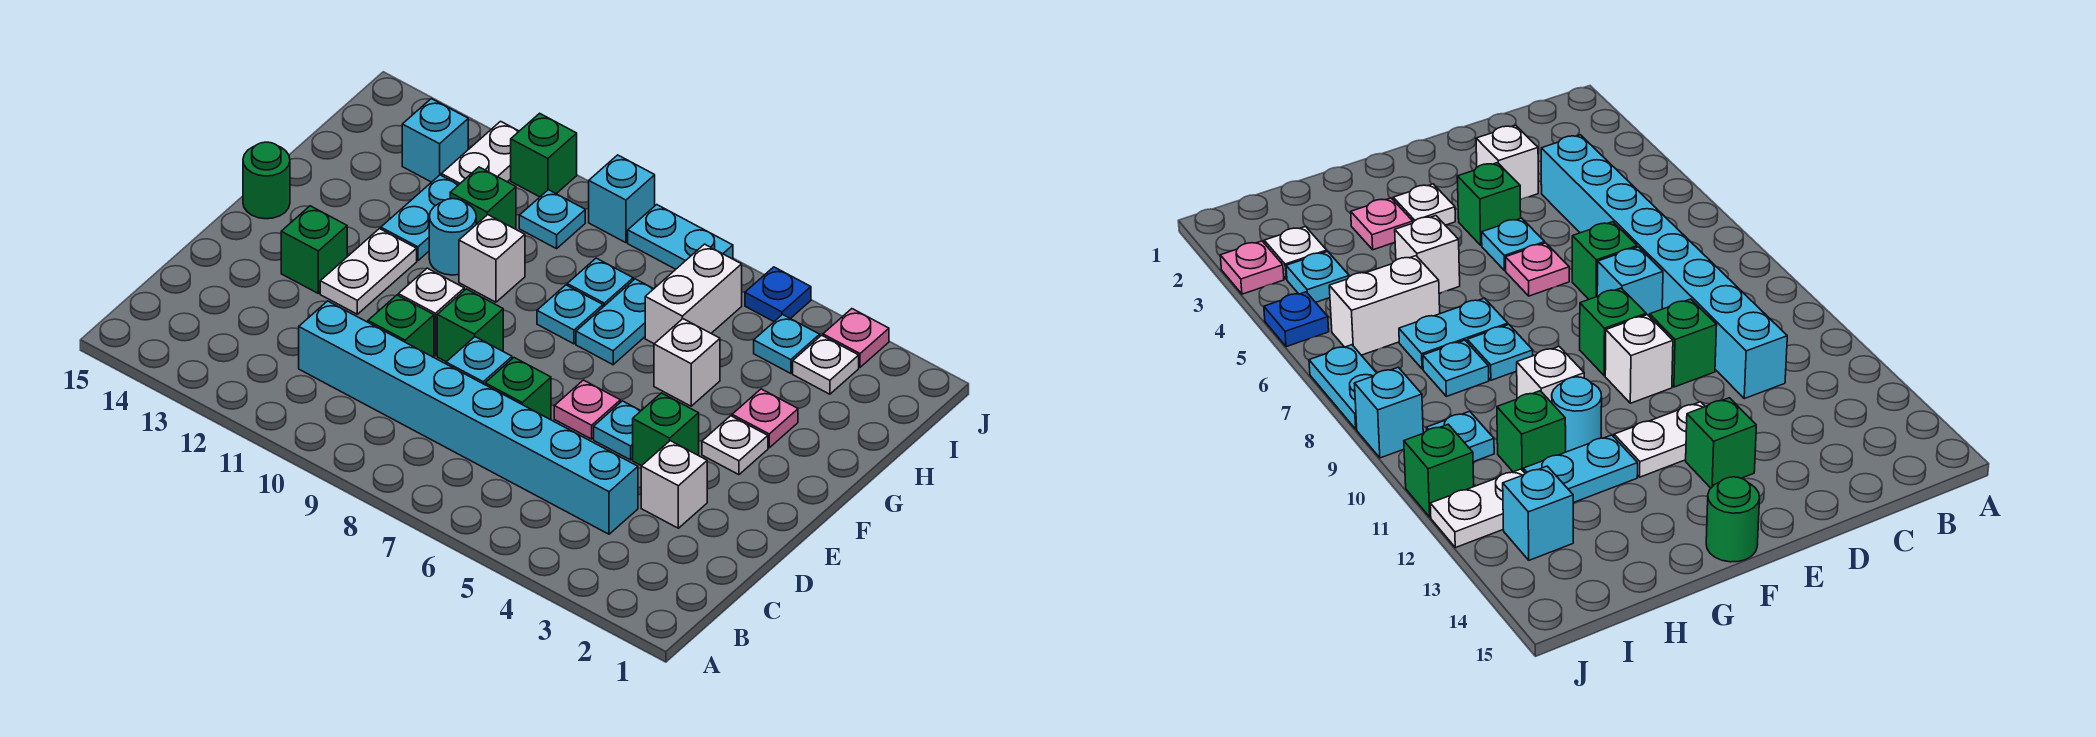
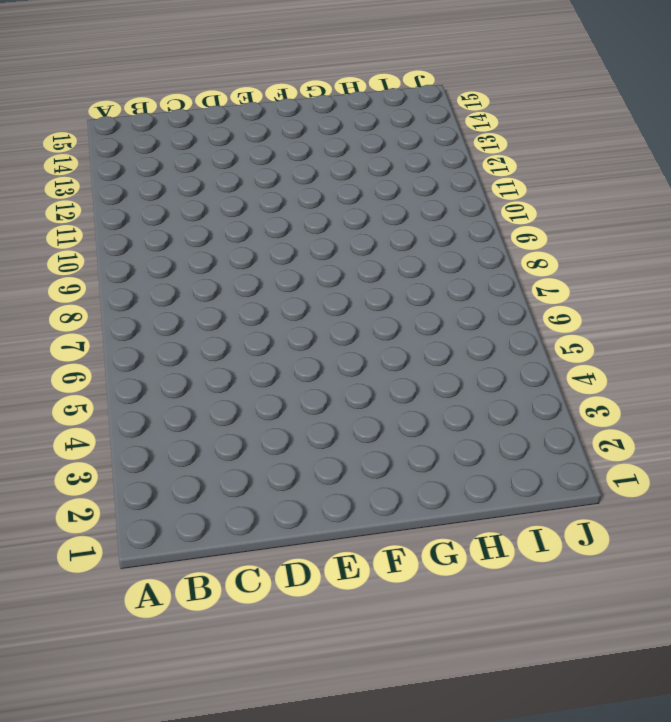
none -> cyan brick C4:C11 level 1
none -> white brick D3 level 1
none -> green brick D7 level 1
none -> cyan brick D8 level 1

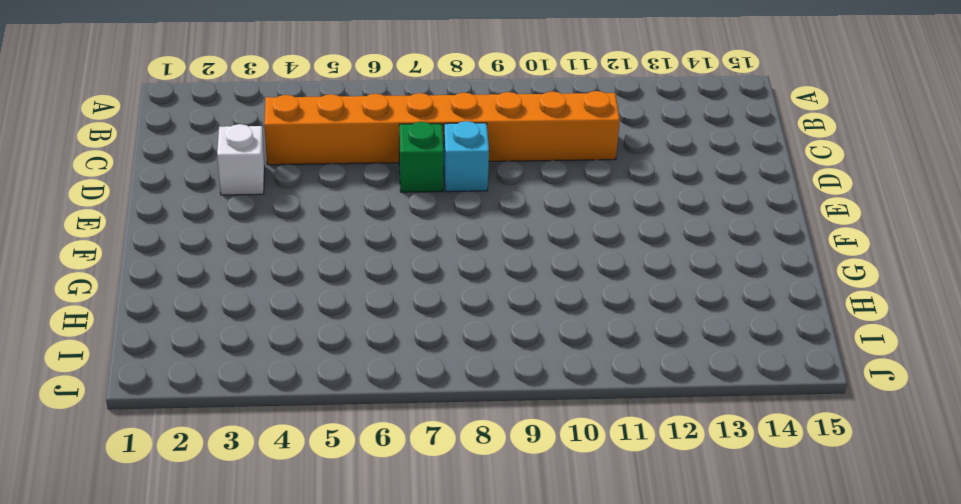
orange brick C4:C11 level 1 -> cyan brick C4:C11 level 1
none -> green brick D10 level 1
none -> green brick E4 level 1
none -> cyan plate E5 level 1
none -> pink plate E6 level 1

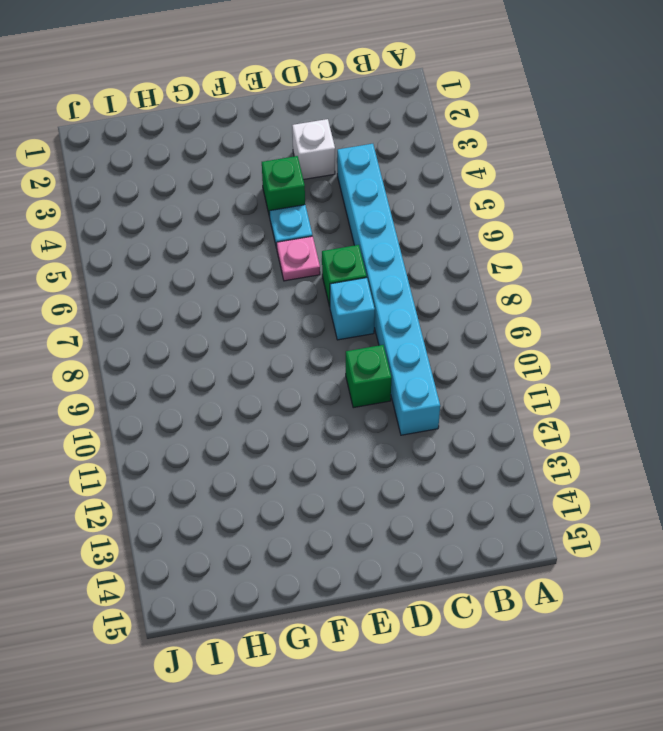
none -> green brick E9 level 1
none -> white brick E10 level 1
none -> white plate E12:F12 level 1
none -> green brick E13 level 1

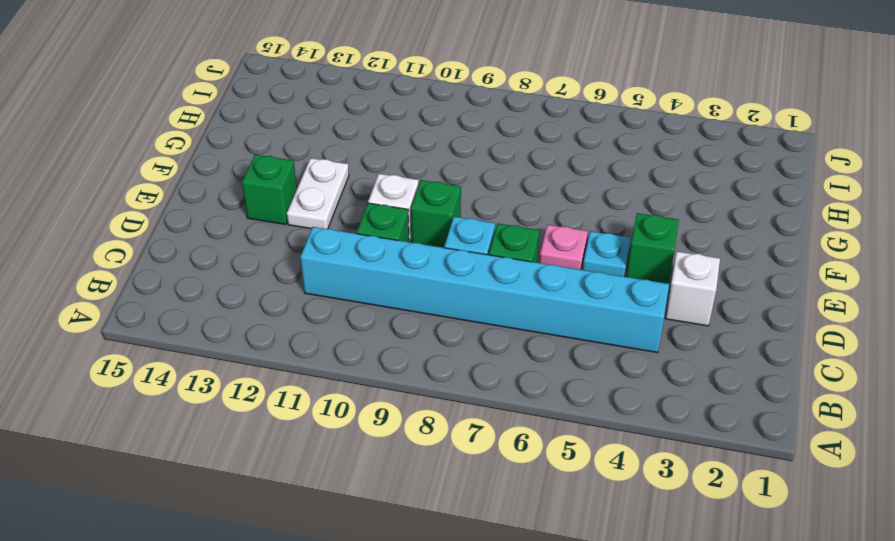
none -> white plate F3 level 1
none -> green round brick F15 level 1
none -> pink plate G3 level 1
none -> white brick G5 level 1

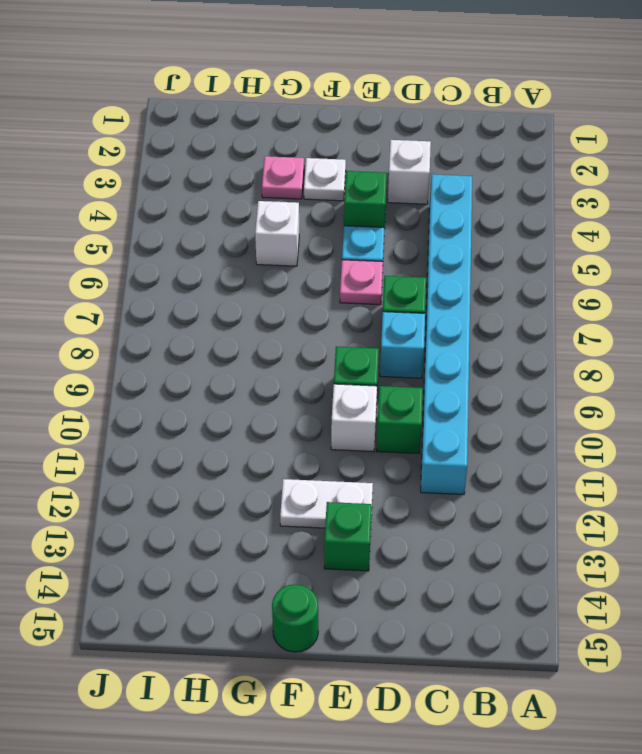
none -> cyan plate G7:H7 level 1
none -> cyan plate G8 level 1
none -> white brick G10 level 1
none -> cyan round brick G11 level 1

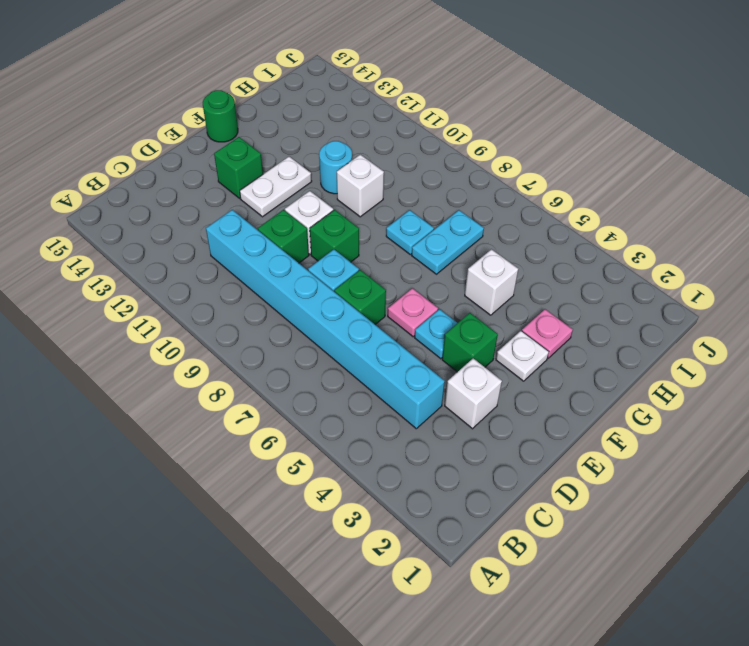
none -> cyan plate G12:H12 level 1
none -> white brick H6:I6 level 1
none -> cyan plate H8 level 1
none -> green brick H11 level 1

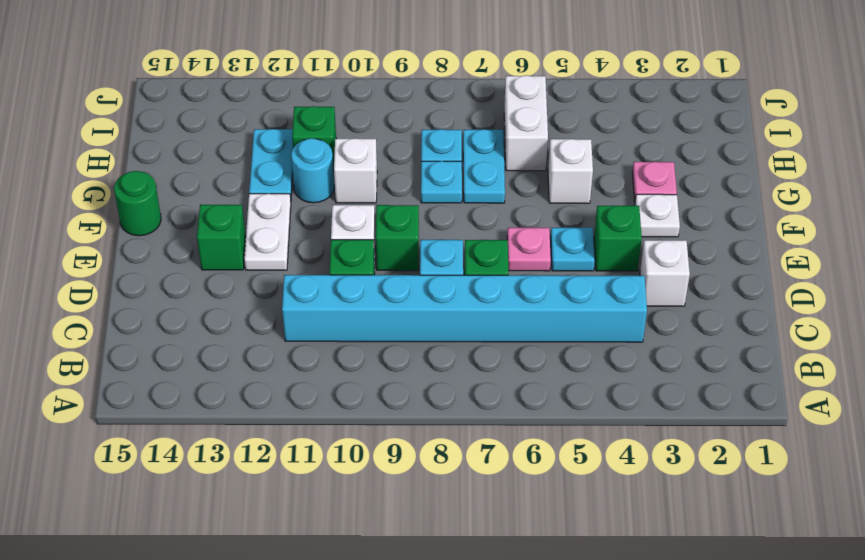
none -> white plate I3 level 1
none -> cyan plate I4 level 1
none -> cyan plate I10 level 1
none -> white plate I12:J12 level 1

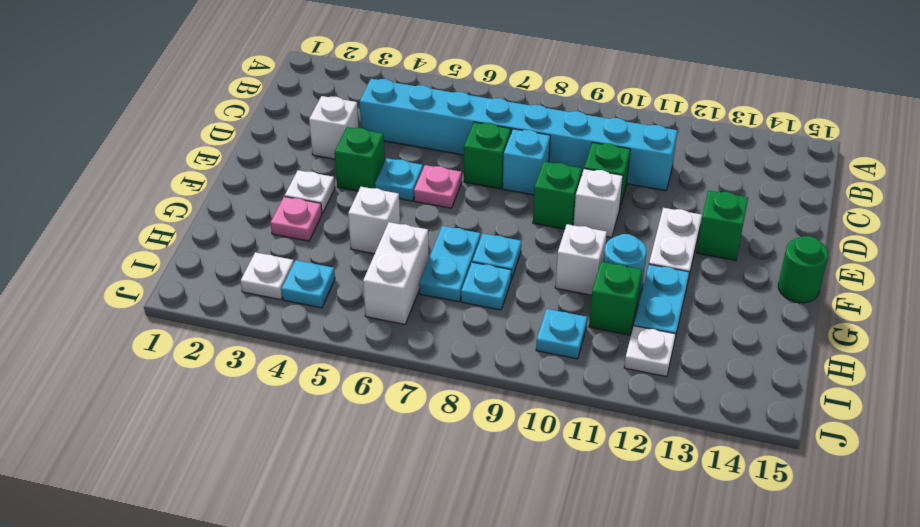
white plate I12 level 1 -> white plate I12:J12 level 1
none -> cyan brick I13 level 1
none -> pink plate J3 level 1
none -> blue plate J5 level 1
none -> cyan plate J7:J8 level 1

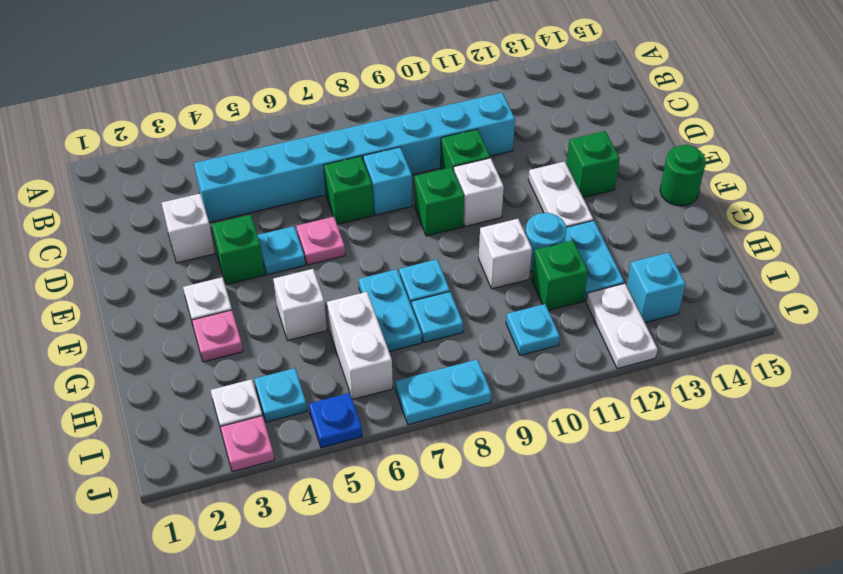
none -> cyan brick J9 level 1
none -> green brick J11 level 1

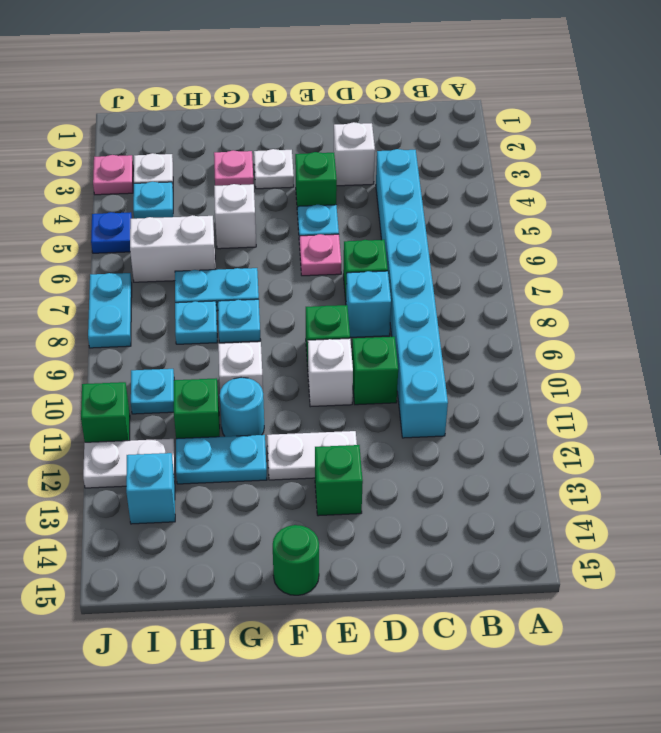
none -> cyan brick J9 level 1

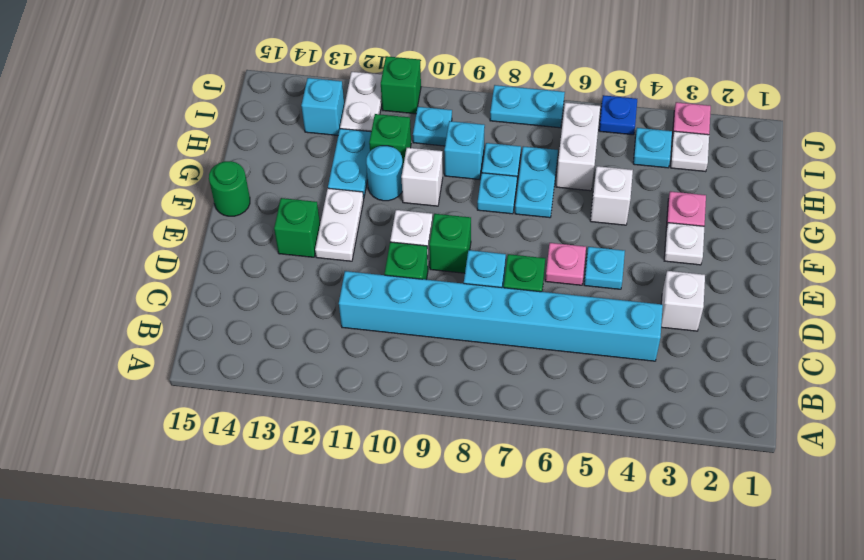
cyan brick H9 level 1 -> cyan brick J9 level 1
none -> green brick E4 level 1

